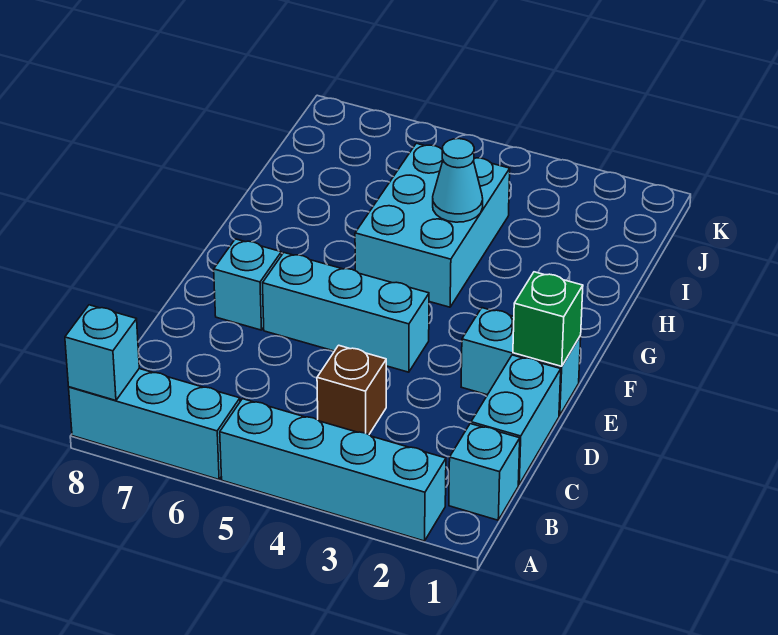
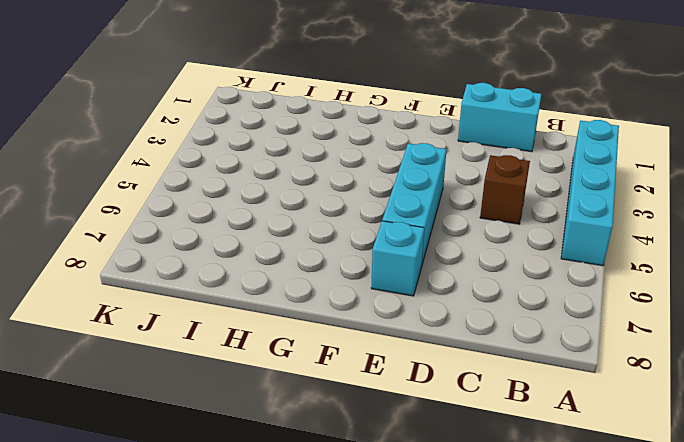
none -> cyan brick A6:A8 level 1
none -> cyan brick B1 level 1
none -> cyan brick E1:E2 level 1

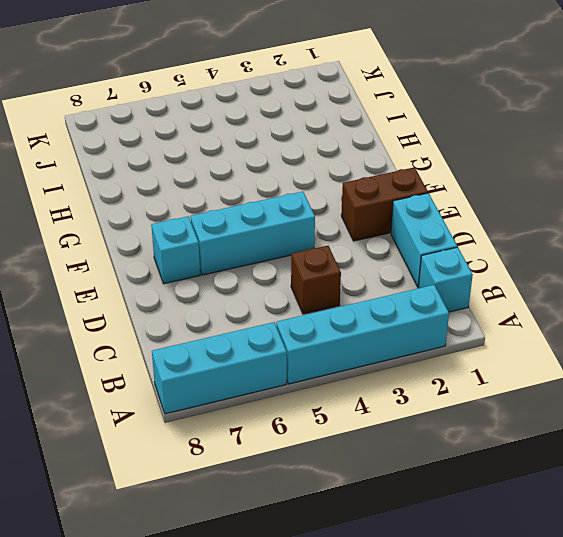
brown brick E1:E2 level 1 -> cyan brick E1:E2 level 1
none -> cyan brick G4:I5 level 1
none -> cyan brick A8 level 2
none -> green brick E1 level 2

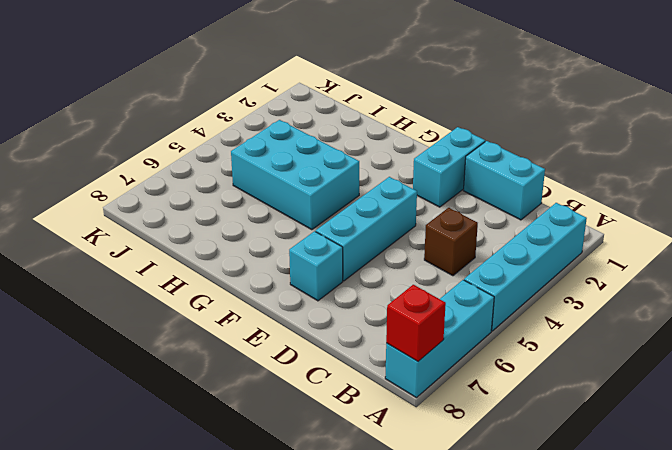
red brick A8 level 2 -> cyan brick A8 level 2
none -> cyan brick B1 level 1
none -> green brick E1 level 2
none -> cyan cone H4 level 2

